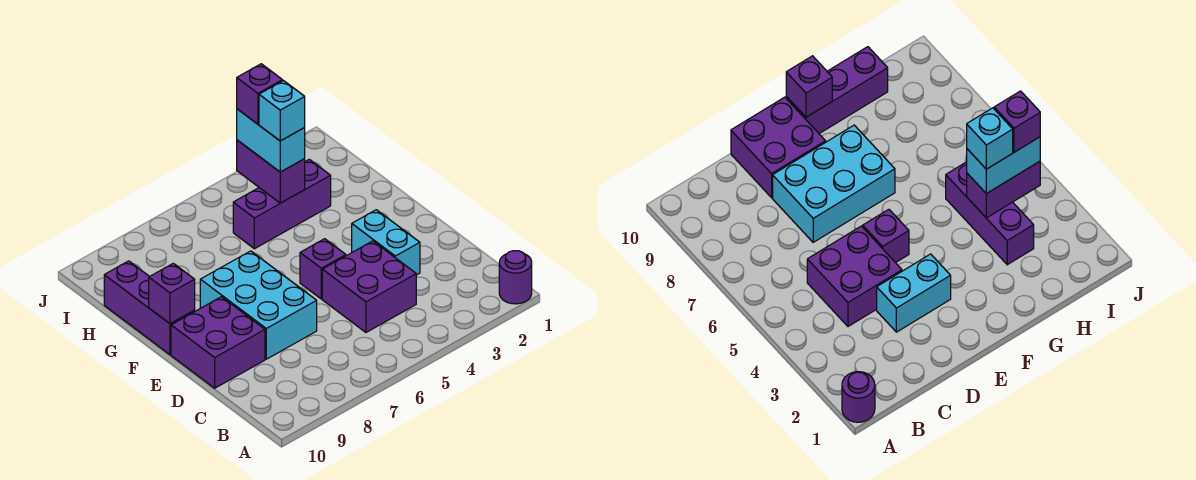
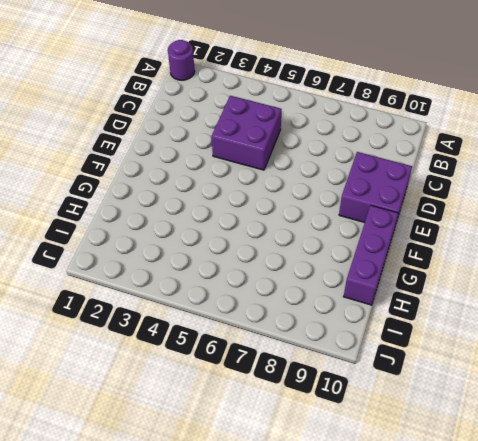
none -> cyan brick D3:E3 level 1
none -> cyan brick D7:F8 level 1
none -> purple brick E5 level 1

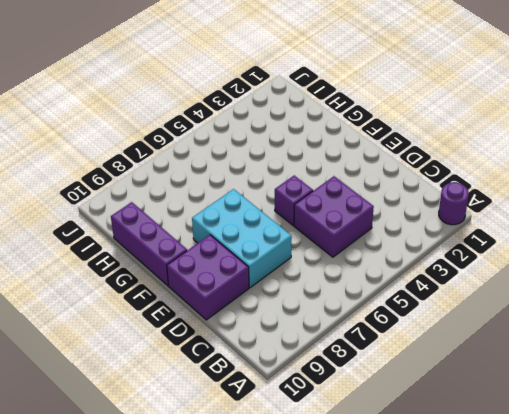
none -> cyan brick D3:E3 level 1
none -> purple brick H3:H5 level 1
none -> purple brick F10 level 2

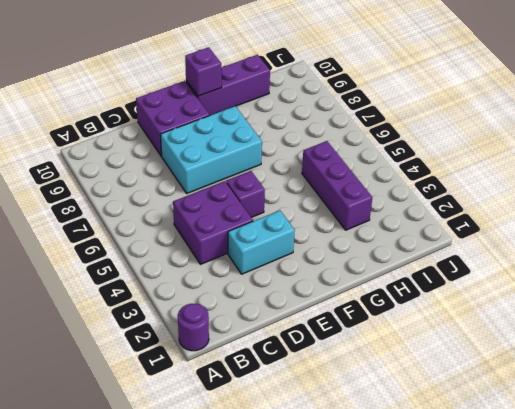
none -> purple brick H4:I4 level 2
none -> cyan brick H4:I4 level 3
none -> cyan brick H4 level 4

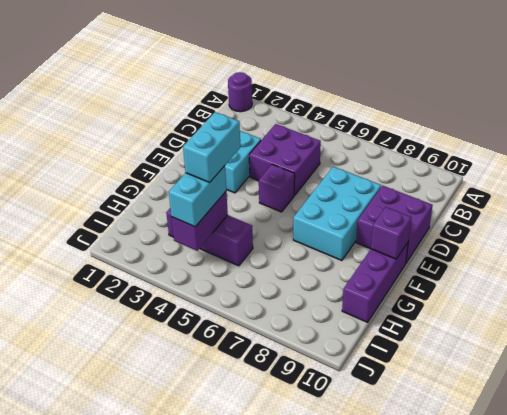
cyan brick G4:H4 level 4 -> cyan brick H4 level 4
none -> purple brick I4 level 4

